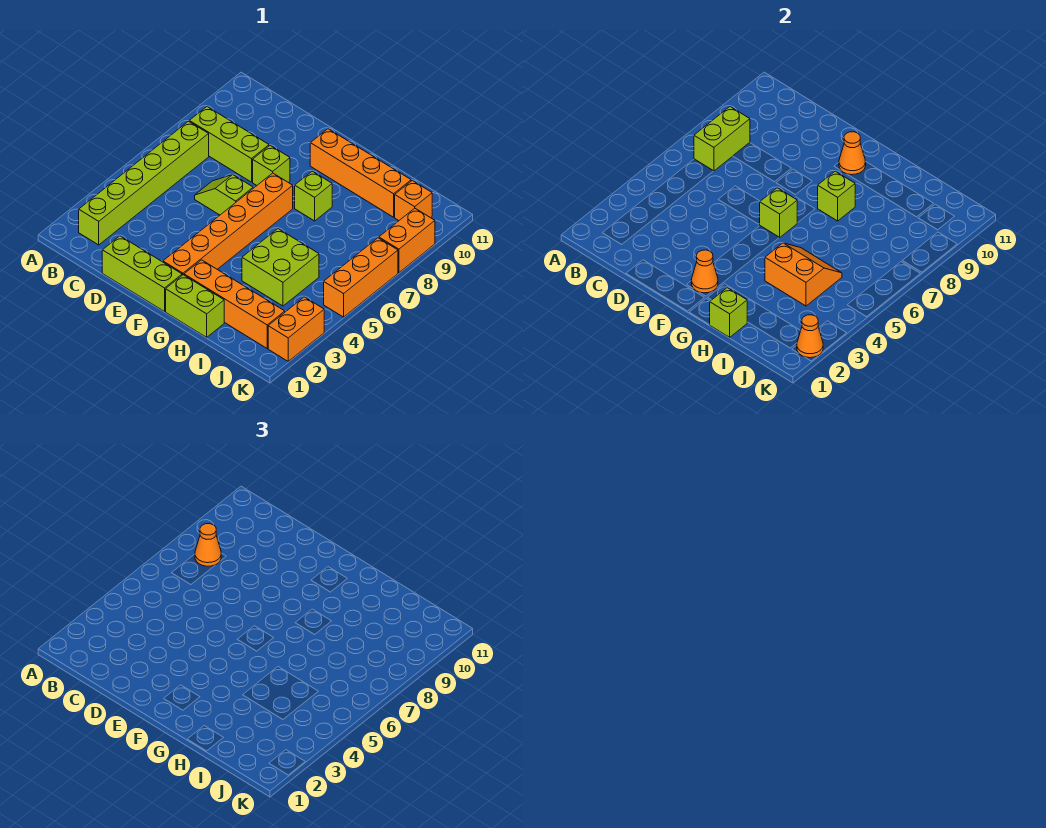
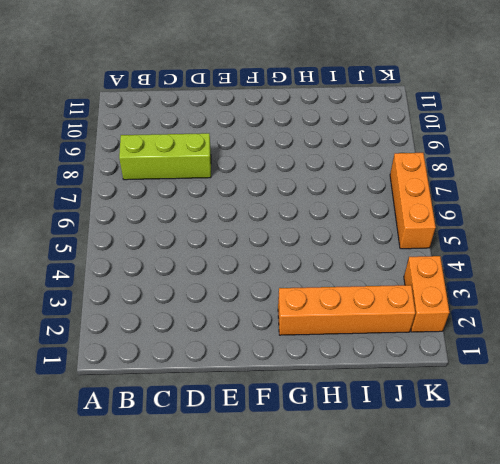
none -> lime brick B2:B7 level 1
none -> lime brick D1:F1 level 1
none -> lime slope D6:E6 level 1 top E

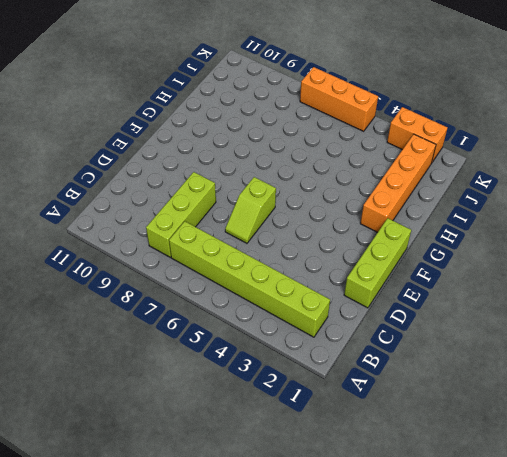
none -> lime brick E8 level 1
none -> orange brick F2:F7 level 1
none -> orange brick F10:I10 level 1

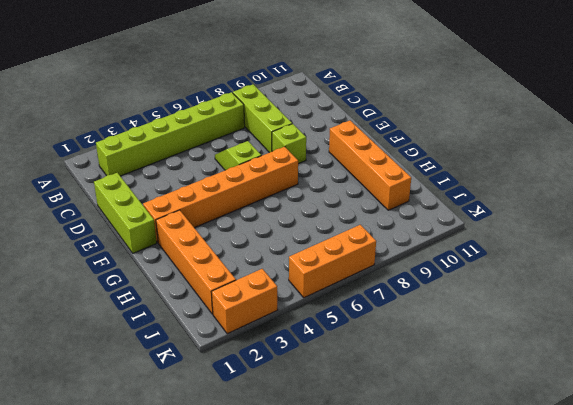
none -> lime brick G1:H1 level 1
none -> lime brick G8 level 1
none -> lime brick H4:I5 level 1

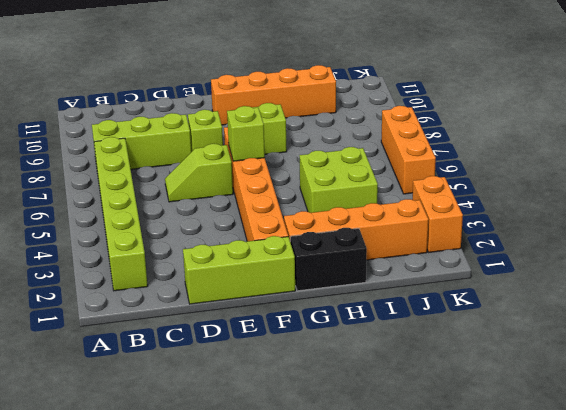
black brick G1:H1 level 1 -> lime brick G1:H1 level 1
none -> orange brick J10 level 1
none -> orange brick K8:K9 level 1
none -> lime brick B7:B8 level 2

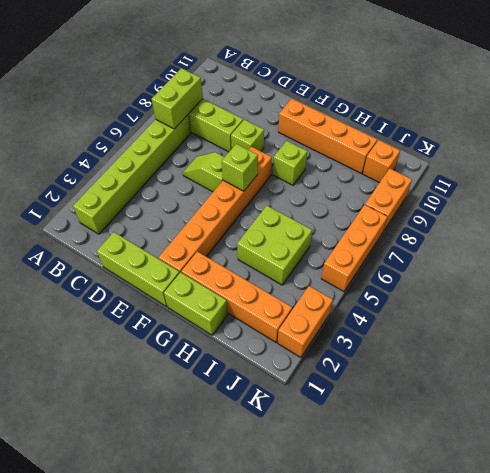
none -> orange cone F2 level 2
none -> orange cone F10 level 2
none -> lime brick G8 level 2

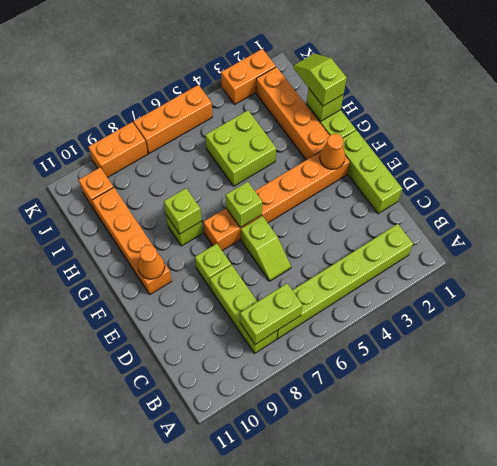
lime slope H1:I1 level 3 top H -> none
none -> orange slope H4:I5 level 2 top 4
none -> orange cone K2 level 2
none -> orange cone B8 level 3

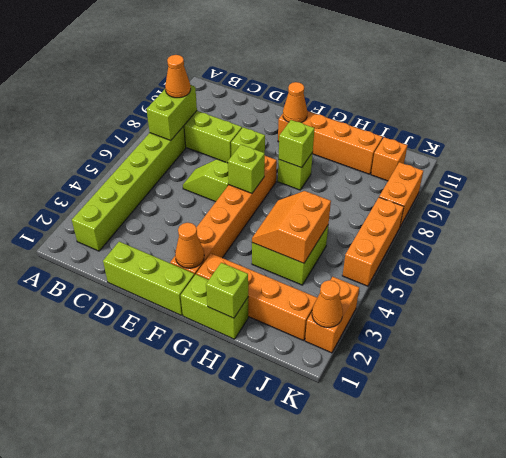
orange slope H4:I5 level 2 top I -> orange slope H4:I5 level 2 top 4

